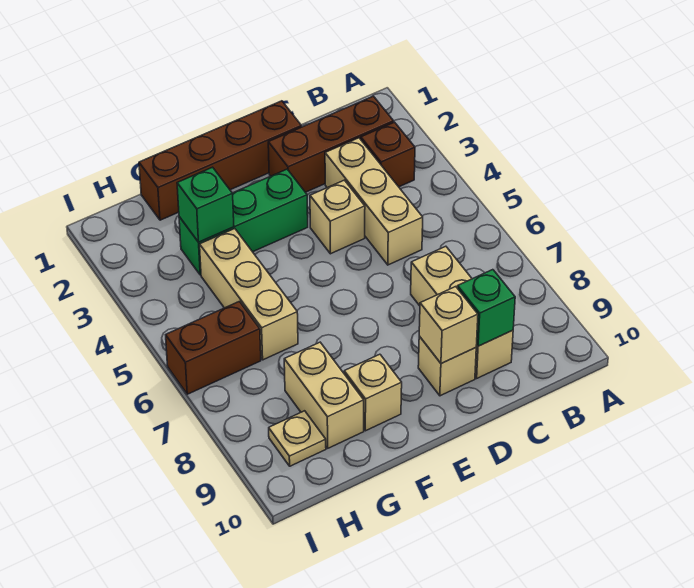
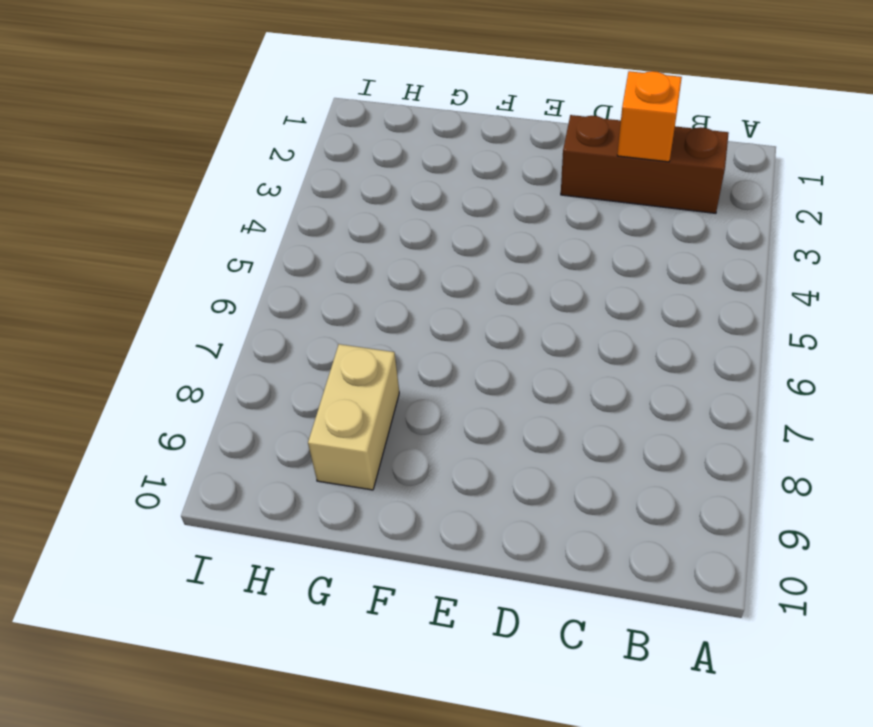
orange brick C2 level 2 -> none
none -> brown brick B3 level 1
none -> tan brick C3:C5 level 1
none -> tan brick C7:C9 level 1

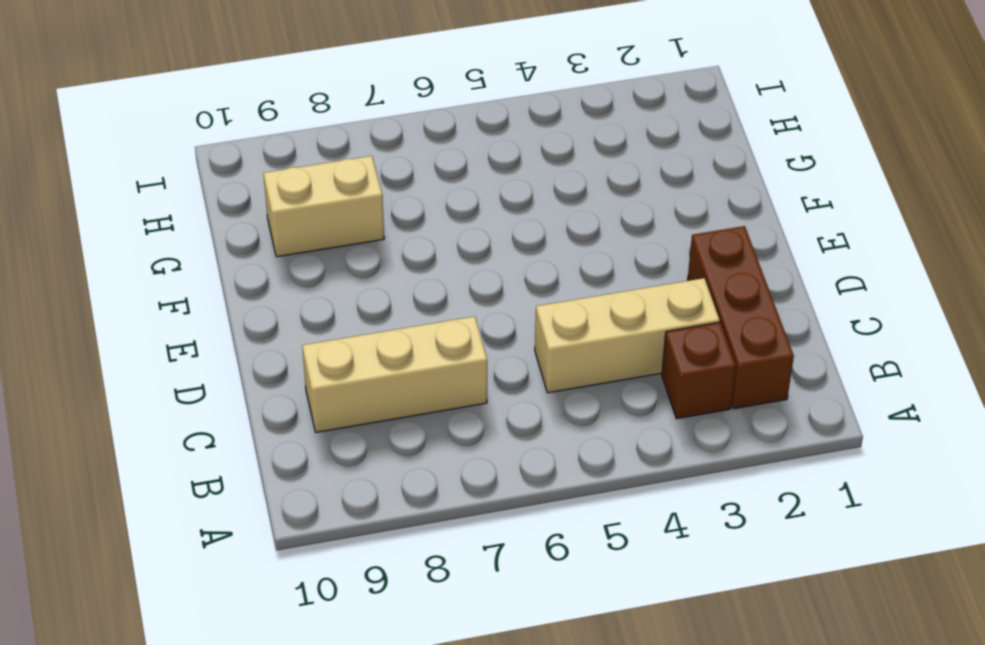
none -> brown brick D1:G1 level 1
none -> tan brick D4 level 1
none -> tan brick D9 level 1

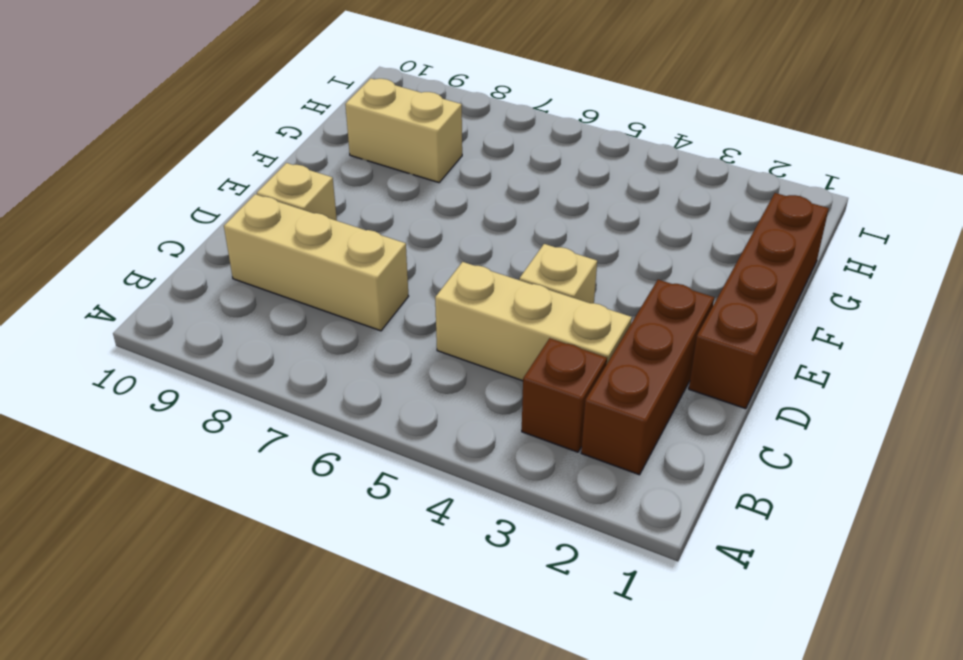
none -> green brick E3:G3 level 1
none -> tan brick F9 level 1
none -> tan brick G4:G6 level 1

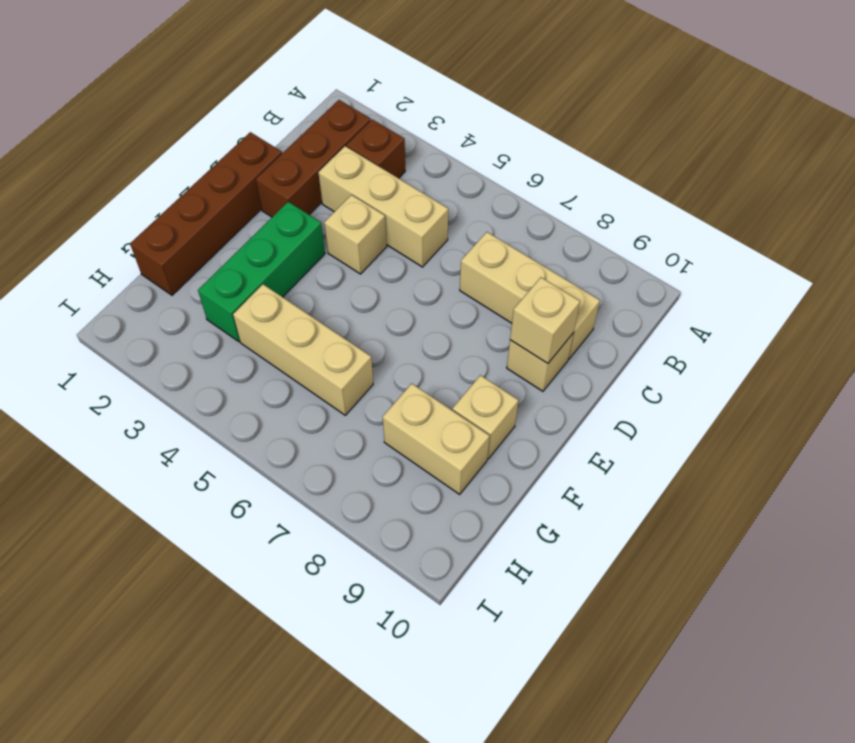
none -> brown brick H6:I6 level 1
none -> tan plate H9 level 1
none -> green brick C9 level 2

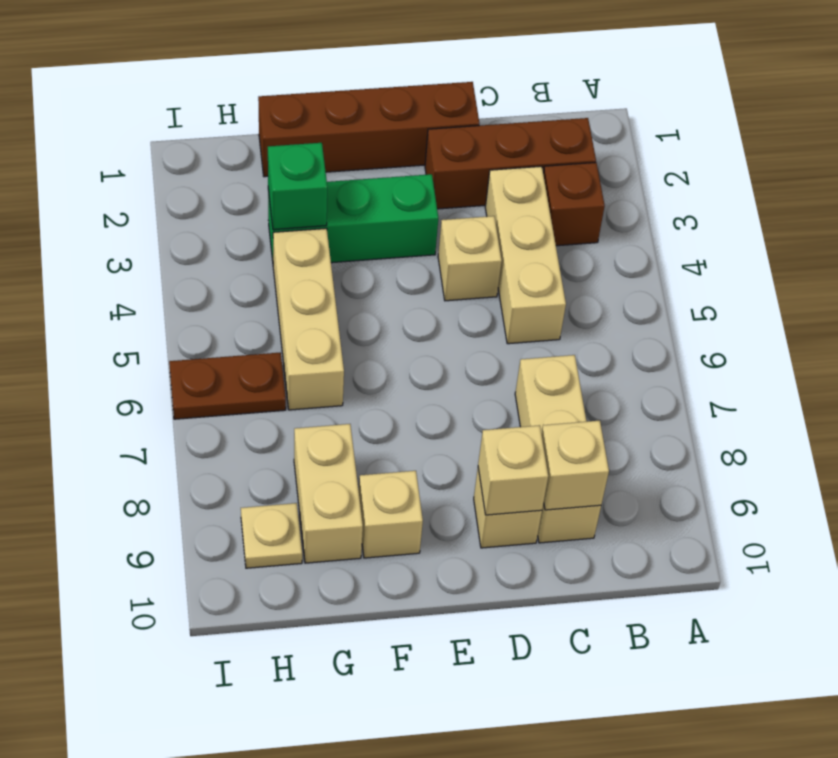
tan brick C9 level 2 -> green brick C9 level 2
brown plate H6:I6 level 1 -> brown brick H6:I6 level 1

